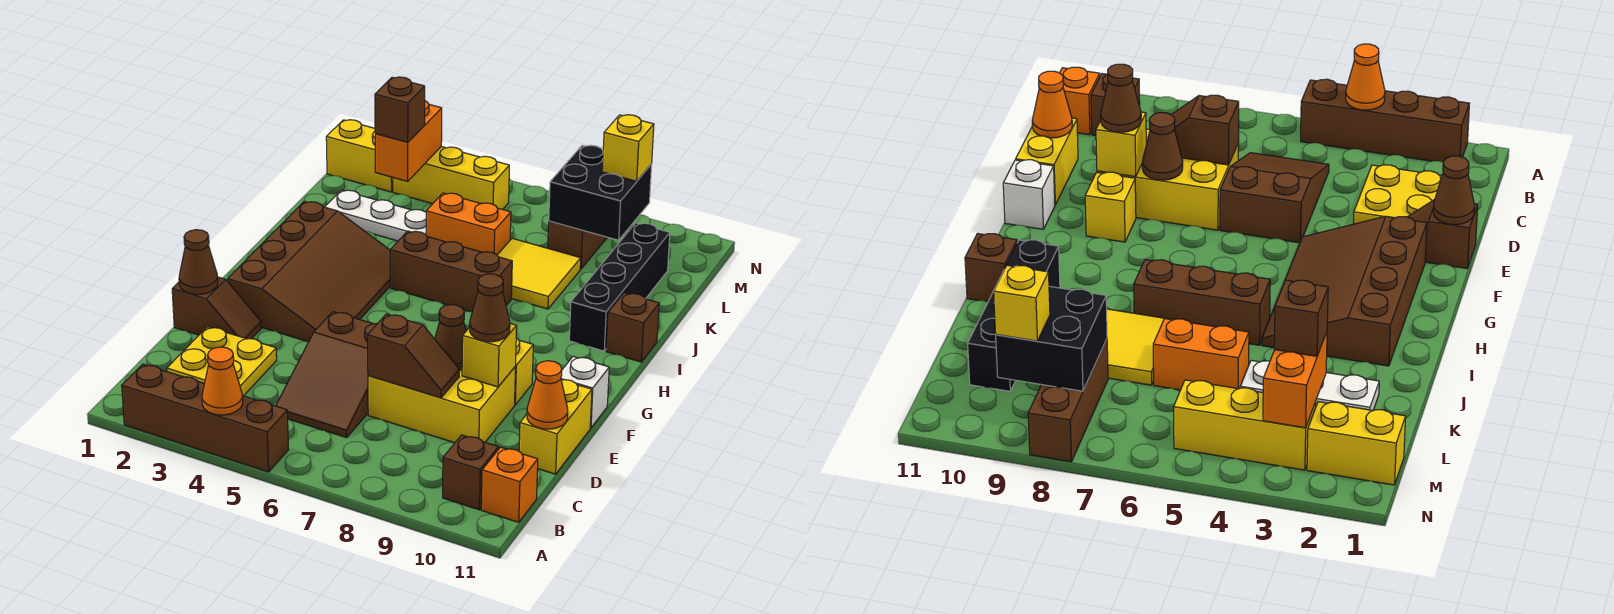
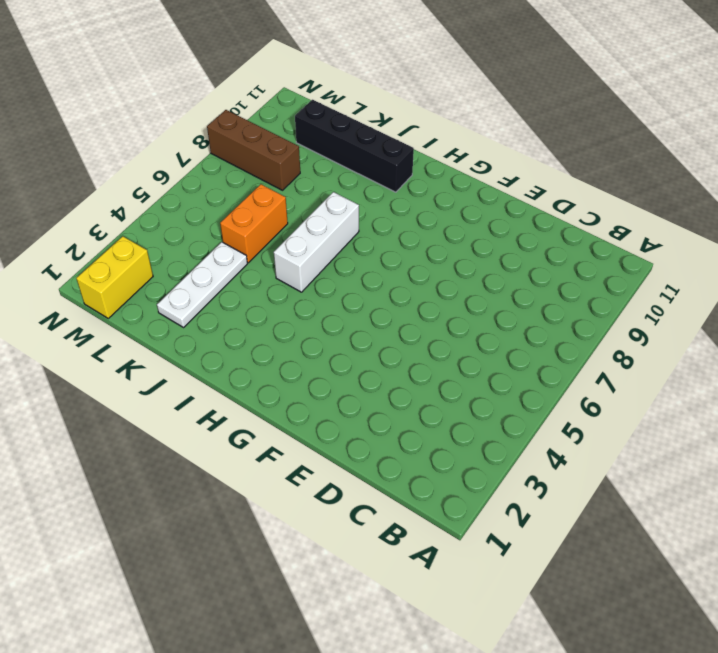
white brick I5:I7 level 1 -> brown brick I5:I7 level 1
none -> brown brick A2:A5 level 1
none -> brown brick B10 level 1
none -> orange brick B11 level 1
none -> yellow plate C2:D3 level 1

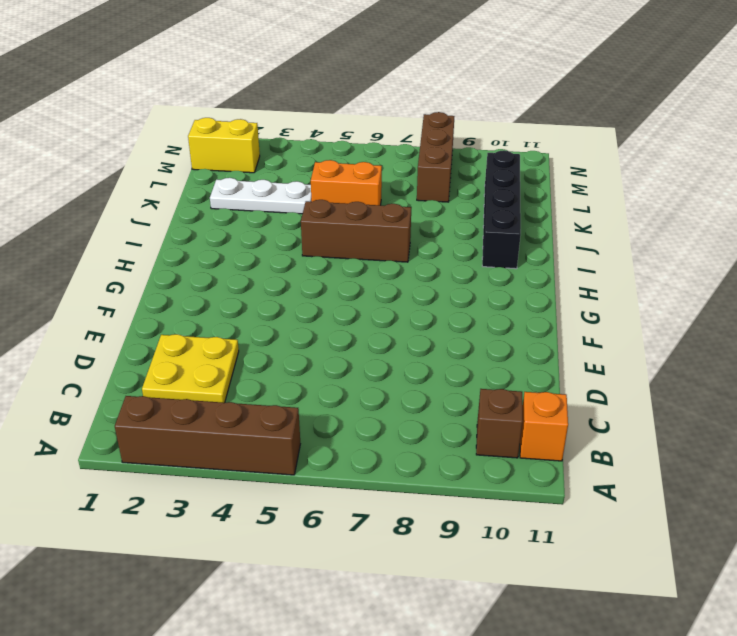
none -> brown slope C5:E6 level 1 top E
none -> yellow brick D7:E9 level 1
none -> yellow brick D11:E11 level 1
none -> brown slope E1:E2 level 1 top 1

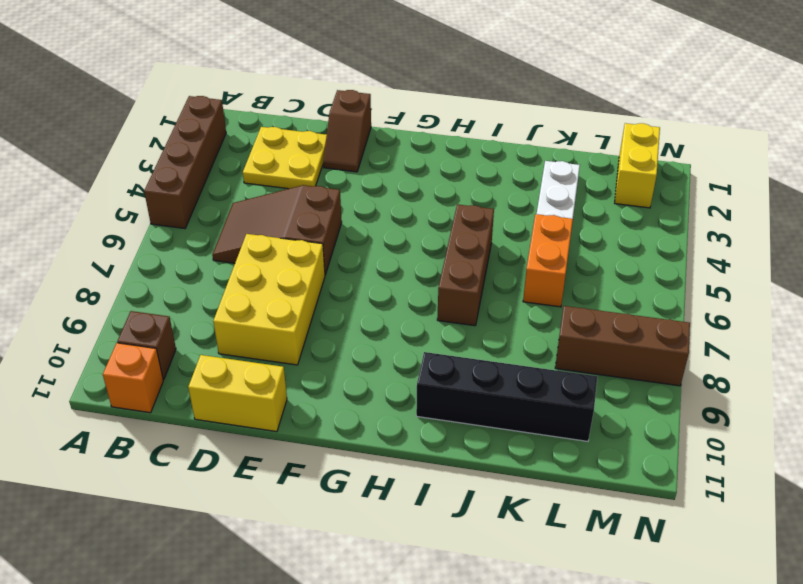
none -> brown slope F2:I4 level 1 top 2
none -> yellow brick F9 level 1
none -> white brick F11 level 1
none -> brown brick I11 level 1

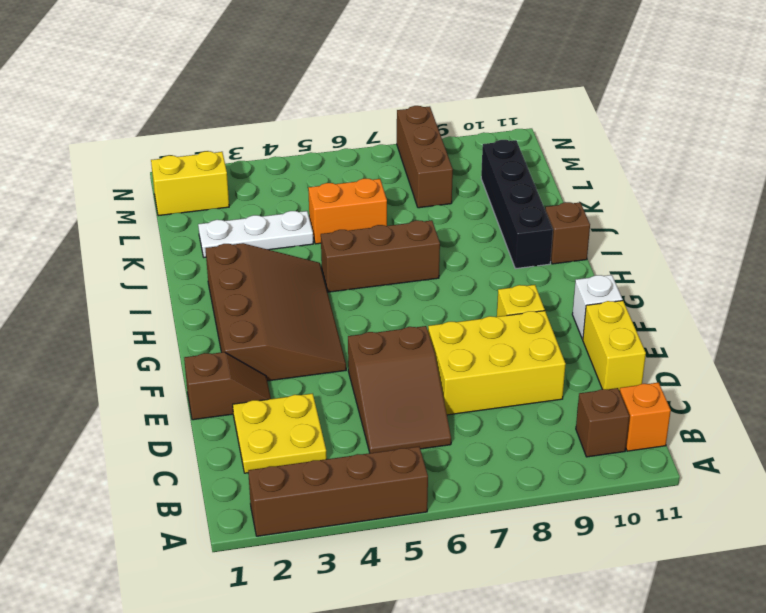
none -> yellow tile J7:K8 level 1
none -> yellow brick M3:M5 level 1
none -> orange cone A4 level 2
none -> brown slope D7:D8 level 2 top 7

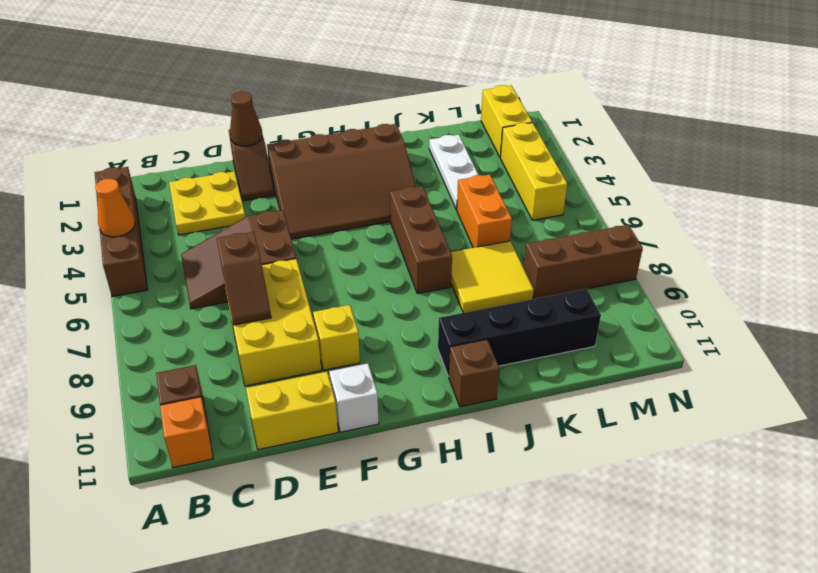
none -> orange cone D11 level 2
none -> brown cone E8 level 2
none -> yellow brick E9 level 2
none -> orange brick L3:M3 level 2

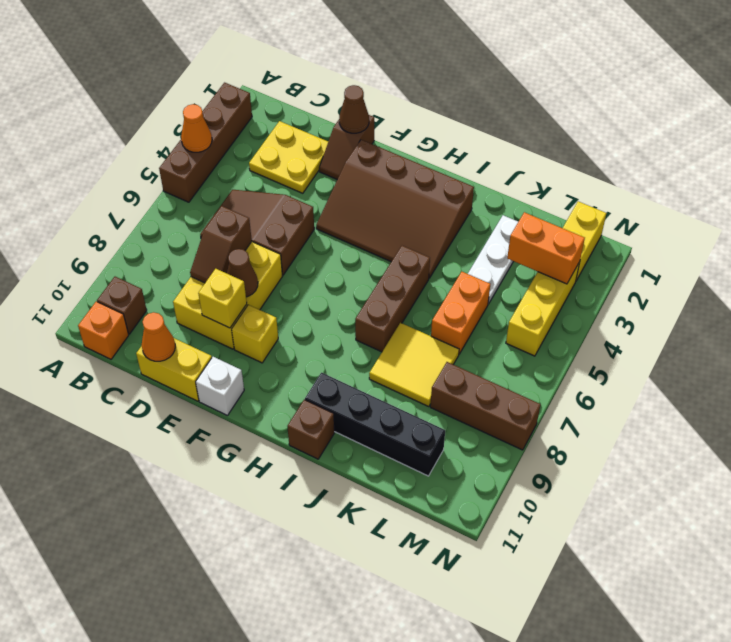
none -> black brick L8:M9 level 2
none -> brown cone E9 level 3
none -> brown brick L3 level 3
none -> yellow brick M9 level 3

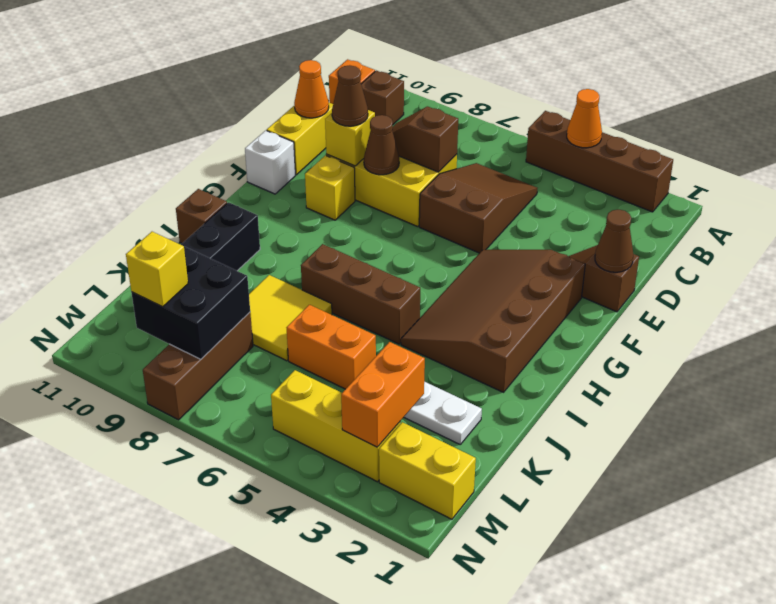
none -> yellow plate C2:D3 level 1
none -> brown brick L3 level 3

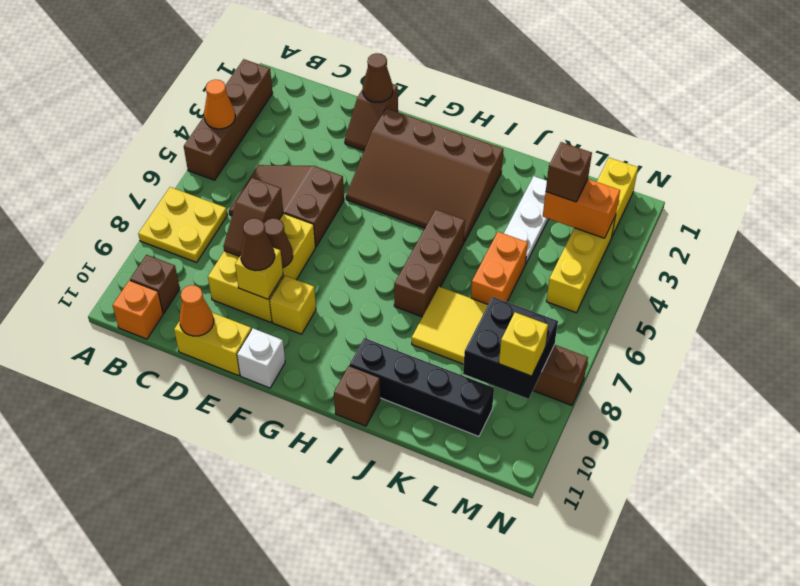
yellow plate A7:B8 level 1 -> yellow plate C2:D3 level 1

